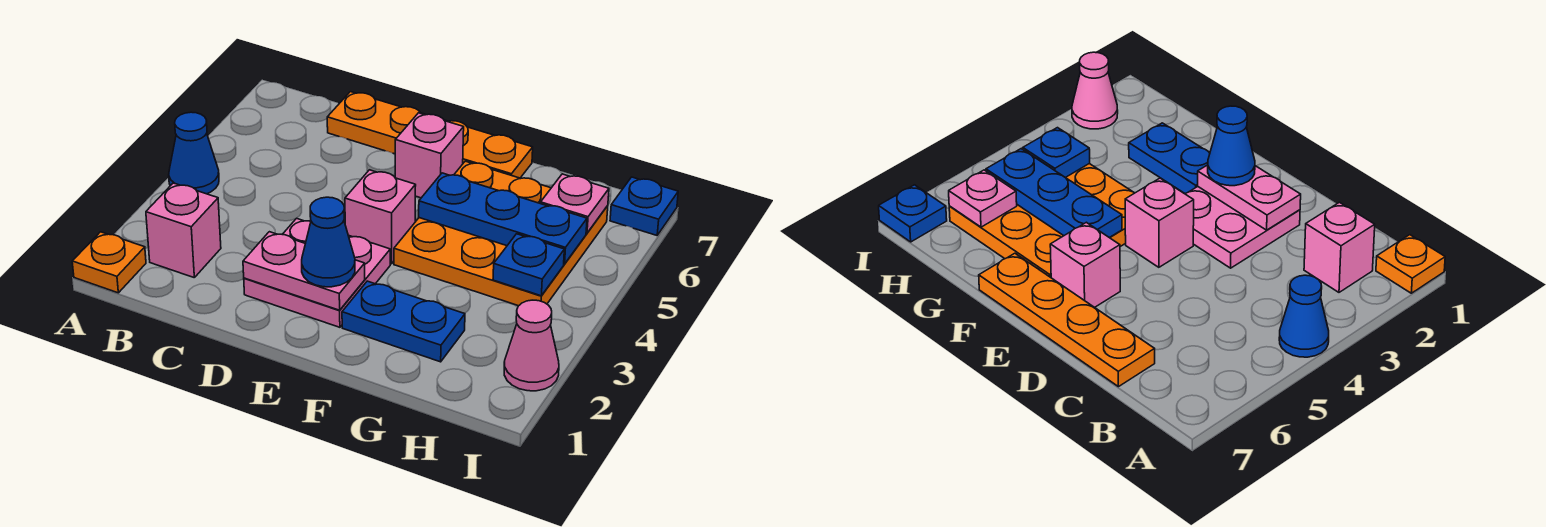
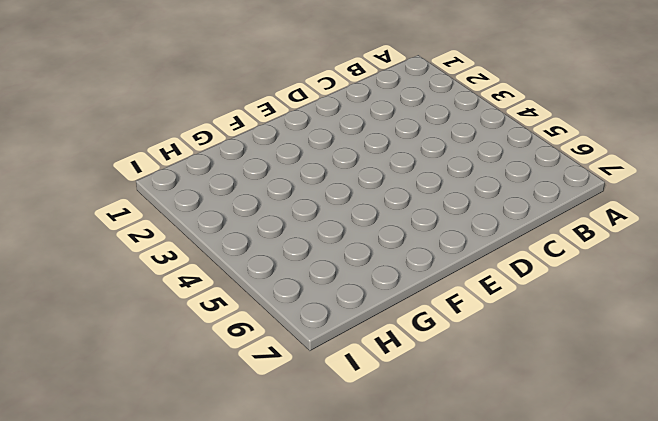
none -> orange plate A1 level 1
none -> blue cone A4 level 1
none -> pink brick B2 level 1

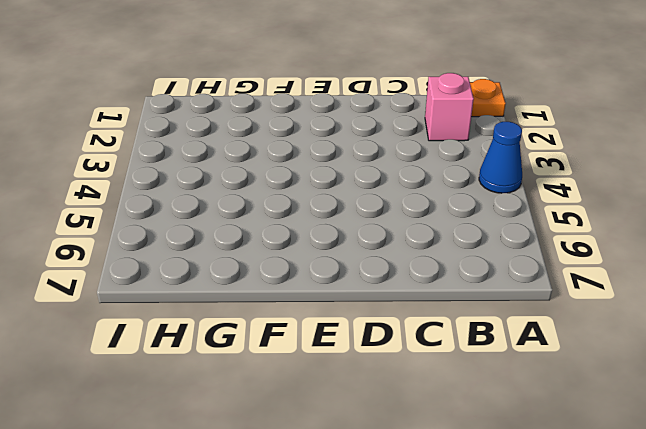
none -> orange plate C7:F7 level 1
none -> pink plate D2:E3 level 1
none -> pink brick E4 level 1

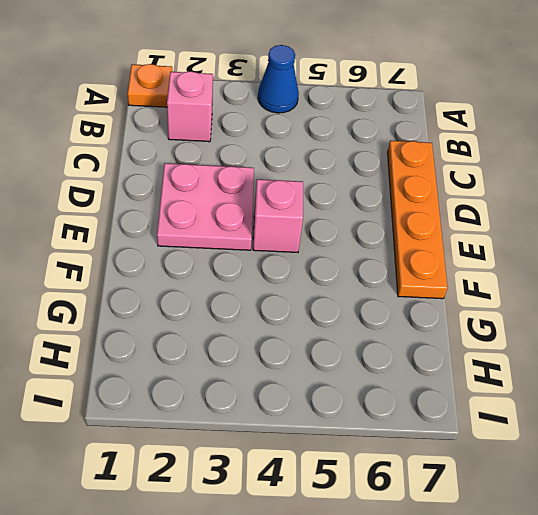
none -> pink brick E6 level 1
none -> blue plate F2:G2 level 1
none -> orange plate F4:H6 level 1

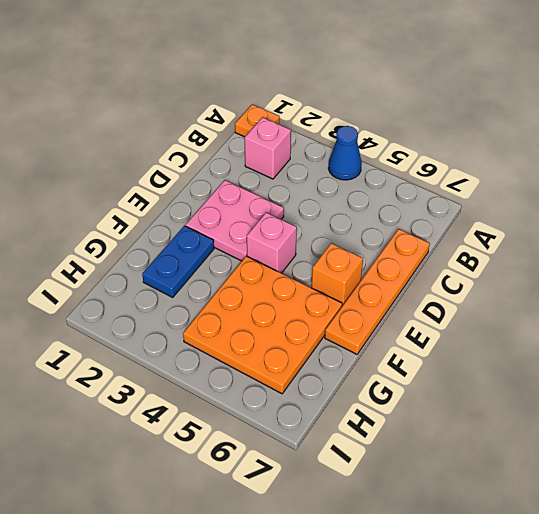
orange brick E6 level 1 -> pink brick E6 level 1
none -> pink cone I2 level 1
none -> blue plate I7 level 1
none -> pink plate D2:E2 level 2

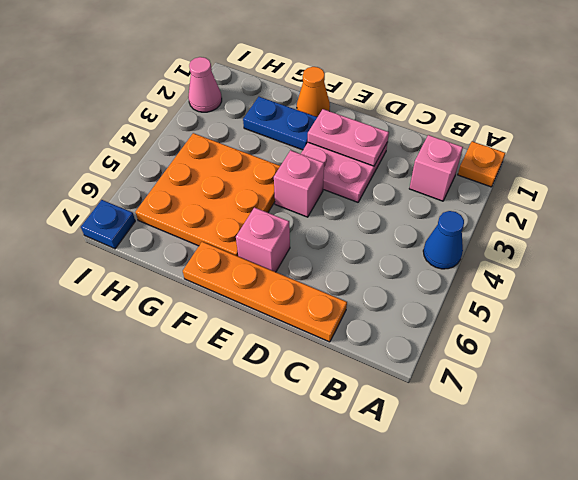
orange cone F1 level 1 -> none
none -> blue plate F5:H5 level 2
none -> blue plate H4 level 2
none -> pink plate H6 level 2

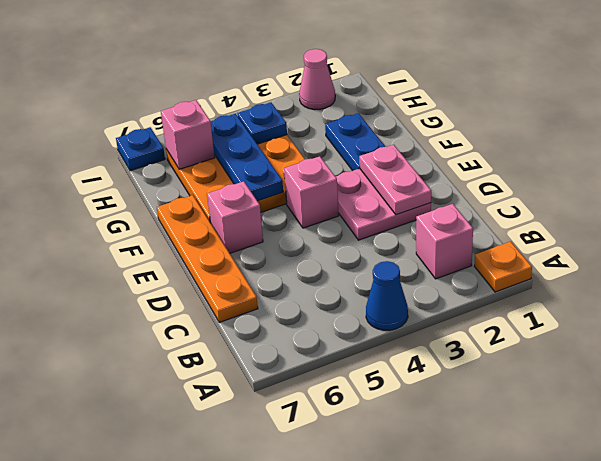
pink brick H6 level 2 -> pink plate H6 level 2
none -> blue cone E2 level 3

